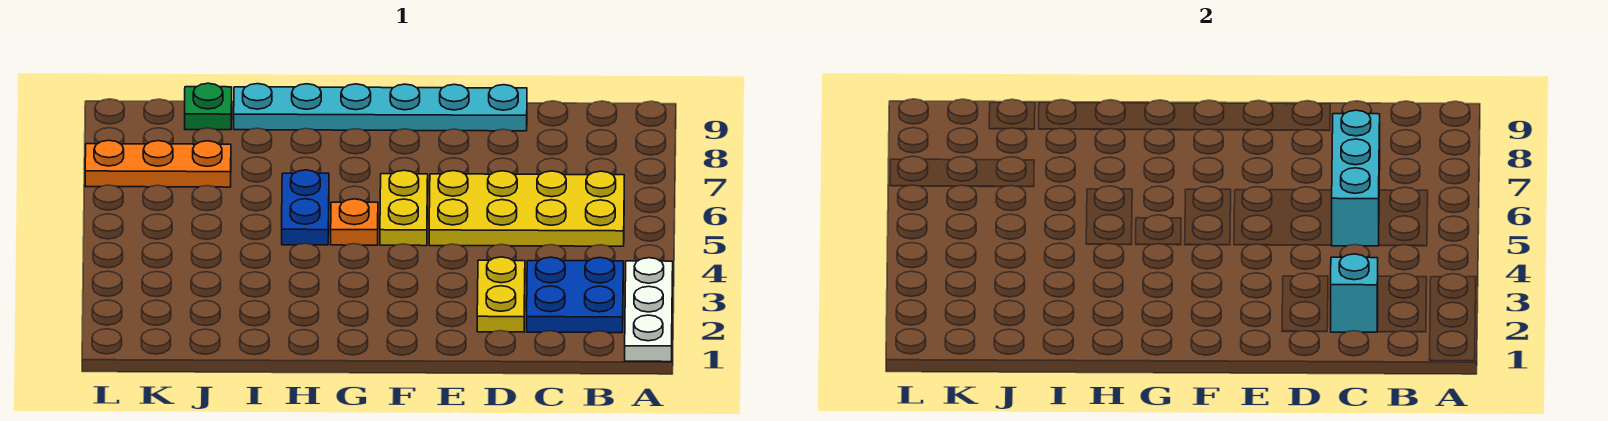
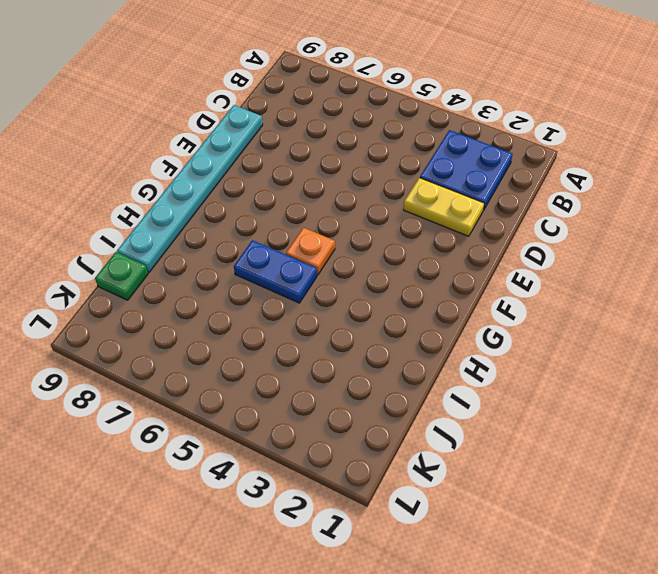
none -> white plate A1:A3 level 1
none -> yellow plate B5:E6 level 1
none -> yellow plate F5:F6 level 1

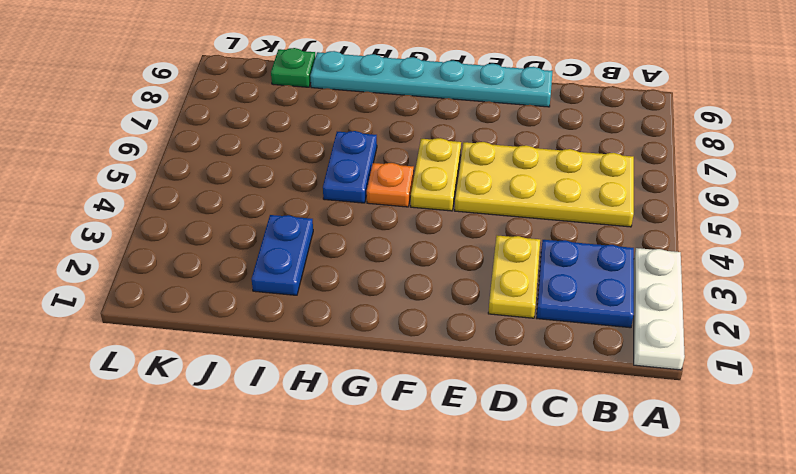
blue plate I2:I3 level 1 -> none
none -> orange plate J7:L7 level 1
none -> cyan brick C2 level 2
none -> cyan brick C5:C7 level 2

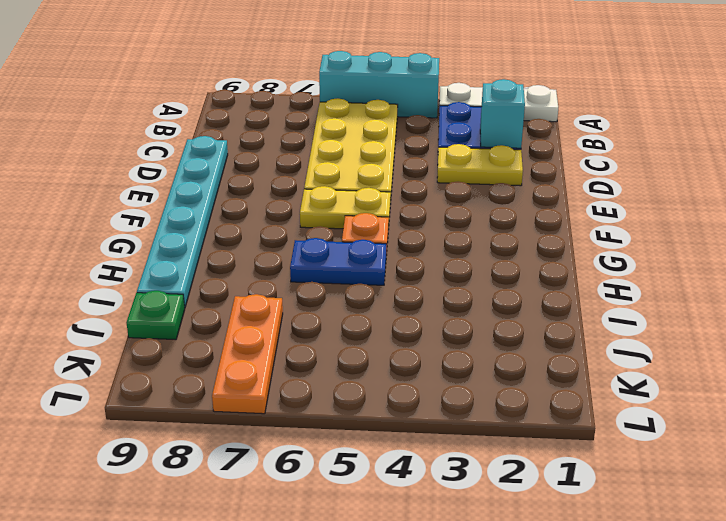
cyan brick A4:A6 level 1 -> cyan brick C5:C7 level 2

